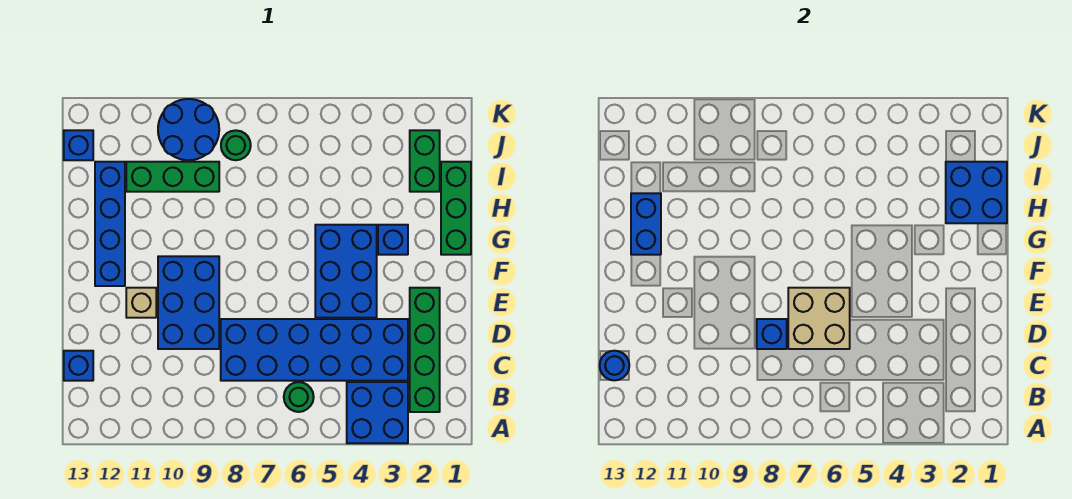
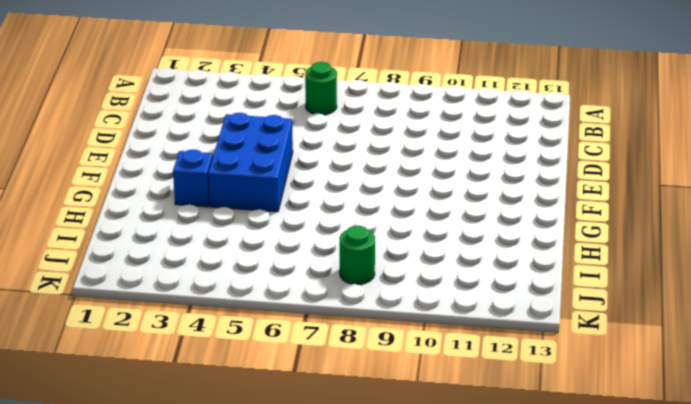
none -> blue brick A3:B4 level 1
none -> green brick B2:E2 level 1
none -> blue brick C3:D8 level 1

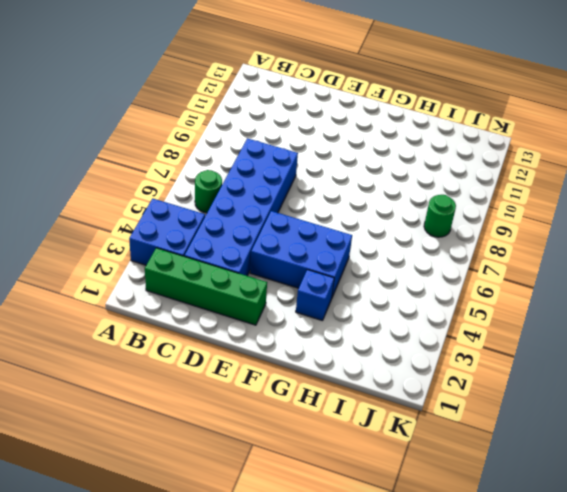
none -> blue brick C13 level 1
none -> blue brick D9:F10 level 1
none -> tan brick E11 level 1

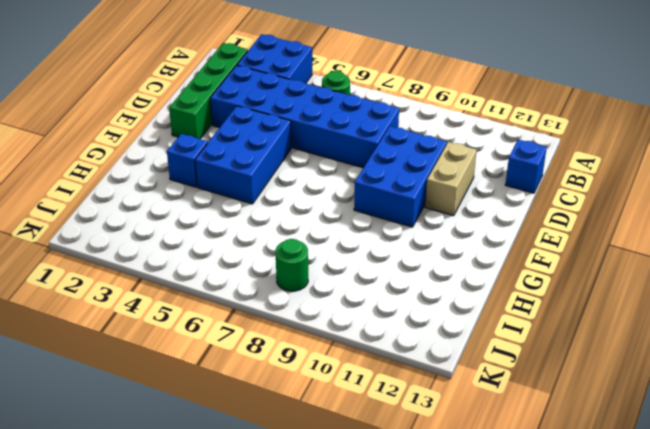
tan brick D11:E11 level 1 -> tan brick E11 level 1
none -> blue brick F12:I12 level 1
none -> green brick G1:I1 level 1
none -> green brick I2:J2 level 1

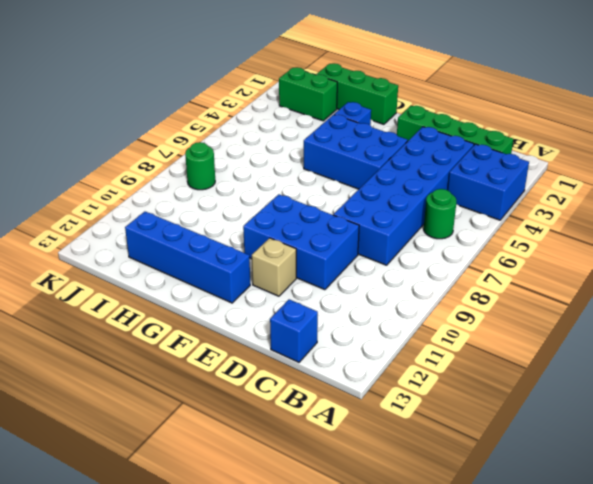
none -> green brick I9:I11 level 1
none -> blue round brick J9:K10 level 1
none -> blue brick J13 level 1

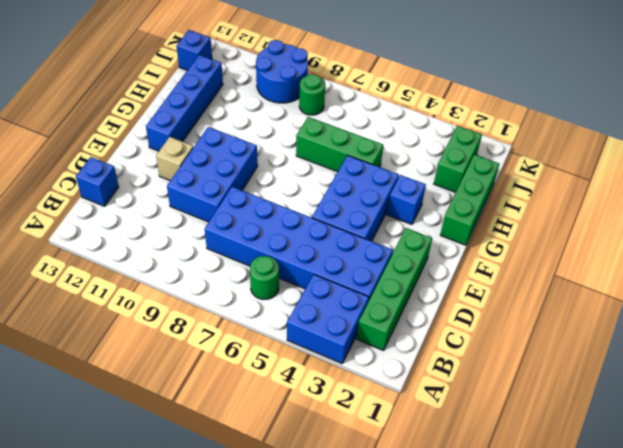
green brick H5:H7 level 1 -> green brick I9:I11 level 1
none -> blue round brick C13 level 2
none -> tan brick D6:E7 level 2
none -> blue brick D8 level 2

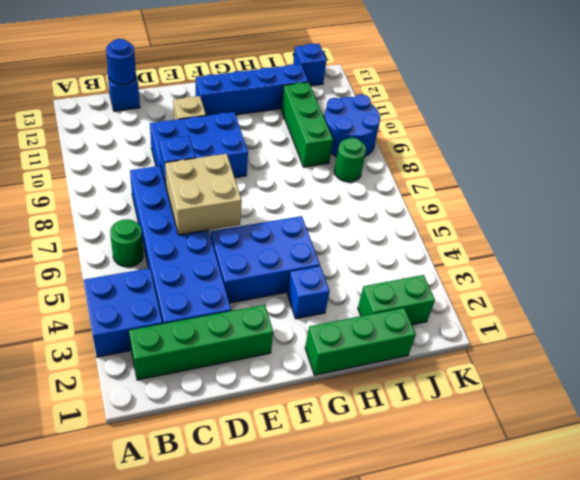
none -> blue brick G12:H12 level 2
none -> blue brick H1:I2 level 2

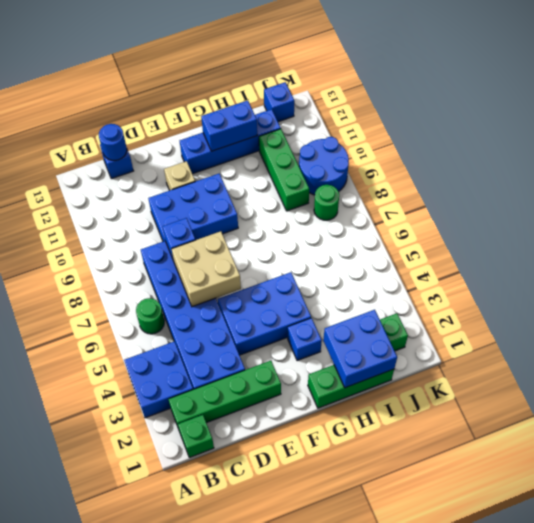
green brick B1 level 1 -> none

